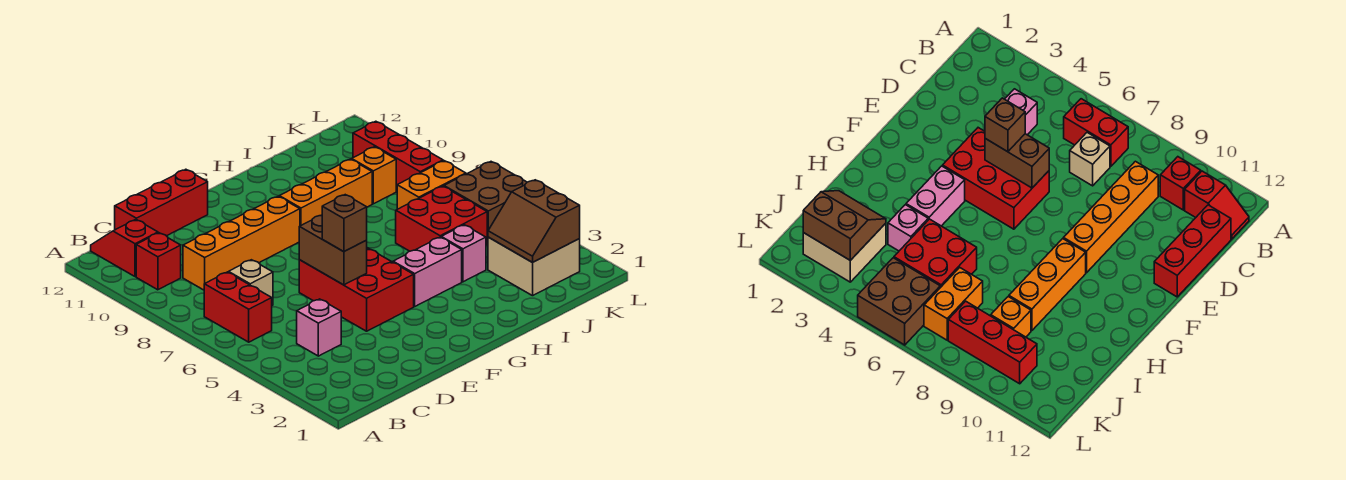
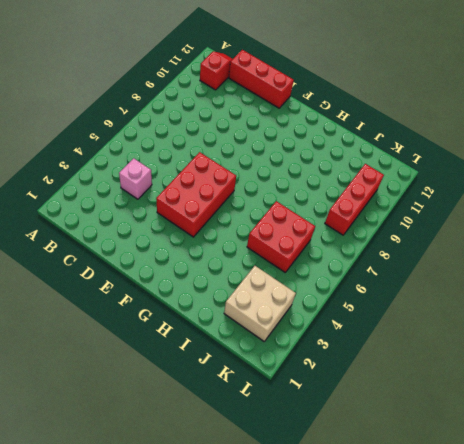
none -> red brick B6:B7 level 1
none -> red brick B10 level 1
none -> tan brick C7 level 1

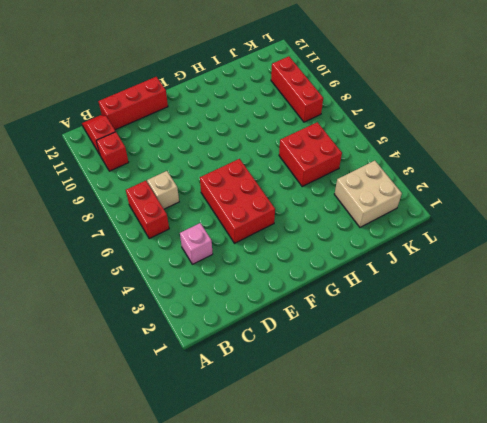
none -> orange brick C9:F9 level 1
none -> pink brick G4:H4 level 1
none -> orange brick G9:I9 level 1

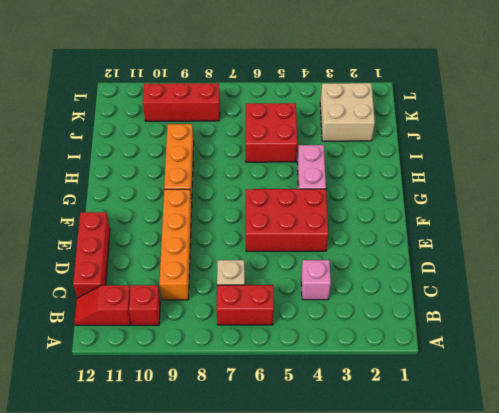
none -> pink brick I4 level 1
none -> orange brick J7:K7 level 1
none -> orange brick J9 level 1

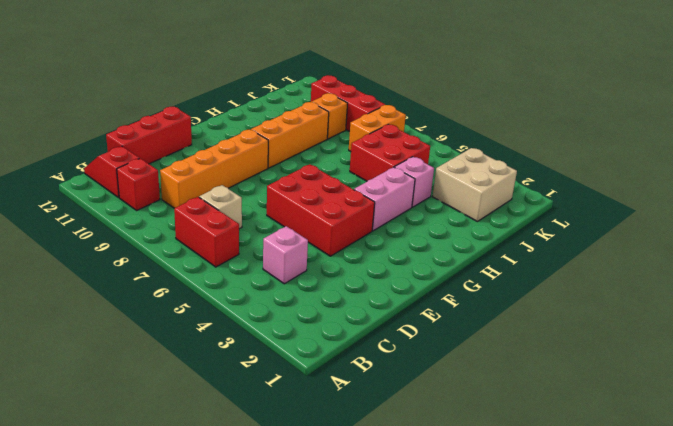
none -> brown brick K5:L6 level 1
none -> brown brick E5:E6 level 2
none -> brown slope J2:K3 level 2 top K

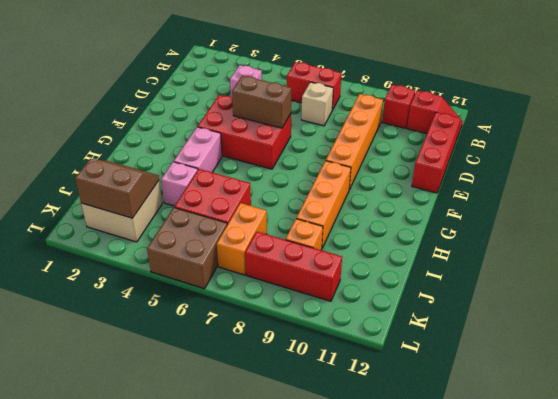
none -> brown brick E5 level 3

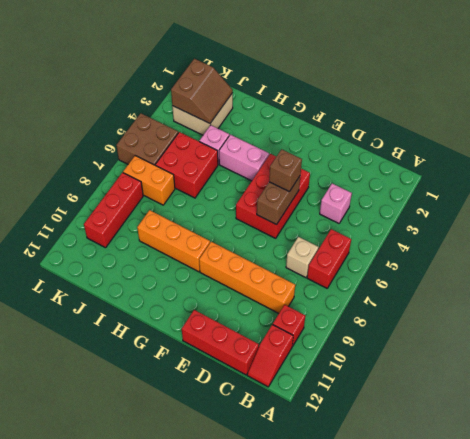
none -> orange brick J9 level 1

